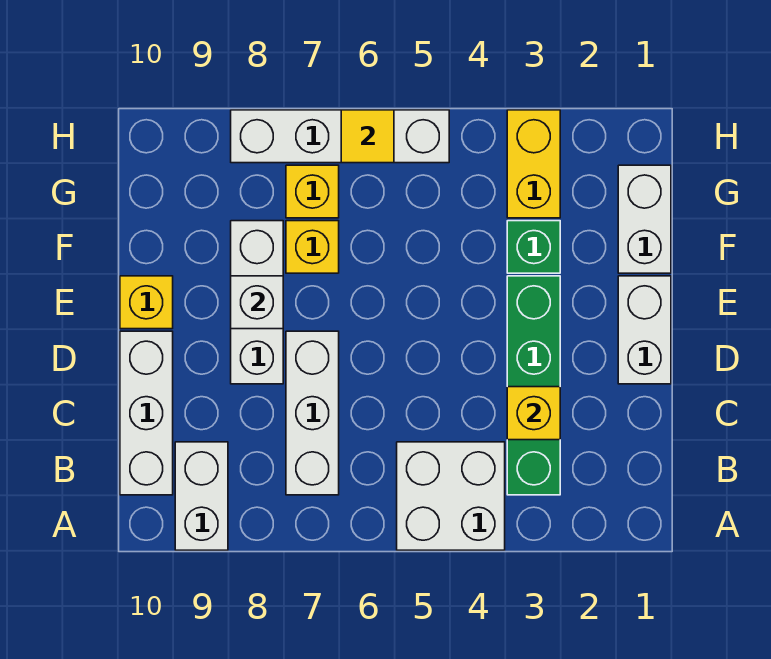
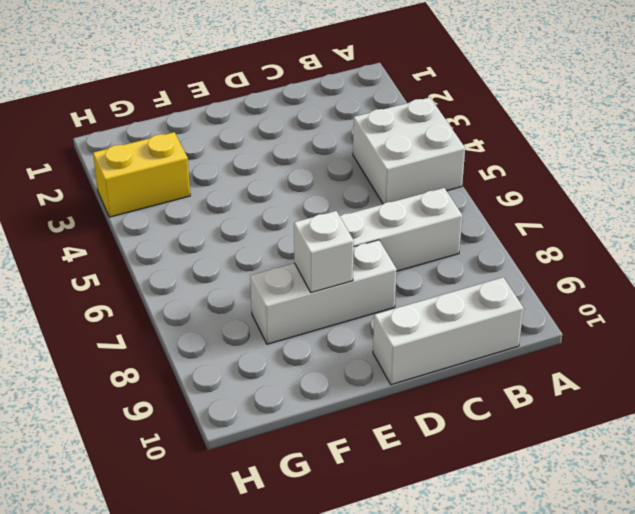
none -> white brick A9:B9 level 1
none -> green brick B3:E3 level 1
none -> white brick D1:E1 level 1

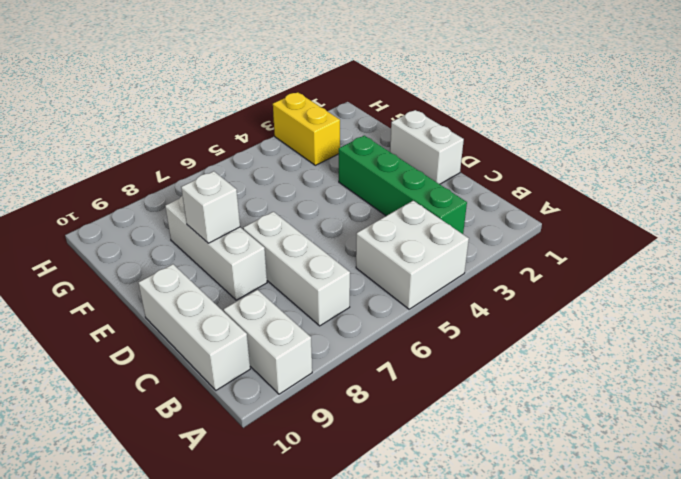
none -> yellow brick E10 level 1
none -> white brick F1:G1 level 1
none -> green brick F3 level 1

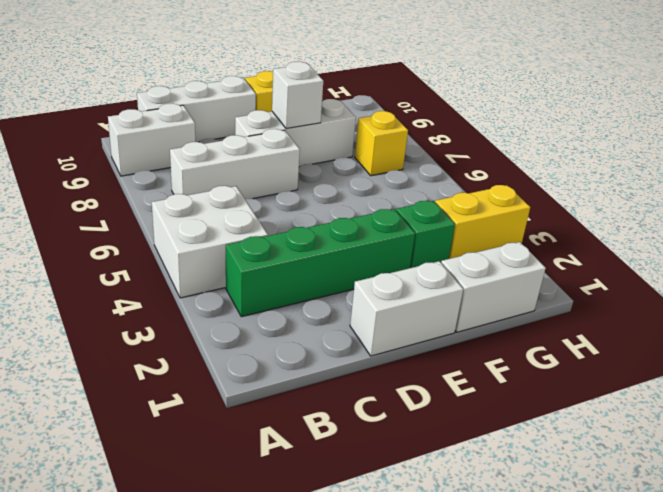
none -> yellow brick F7 level 1
none -> white brick H5:H8 level 1
none -> yellow brick C3 level 2

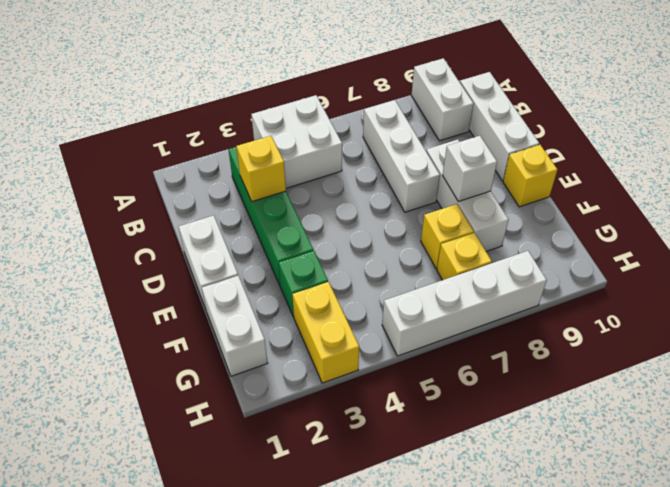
none -> yellow tile H6 level 2

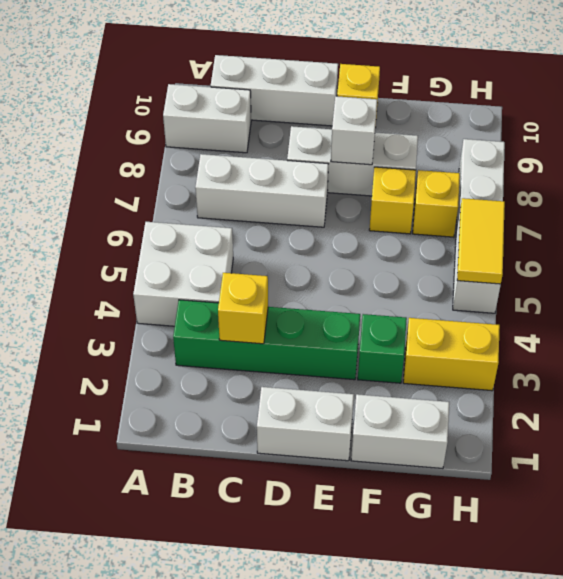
yellow tile H5:H6 level 2 -> yellow tile H6 level 2

